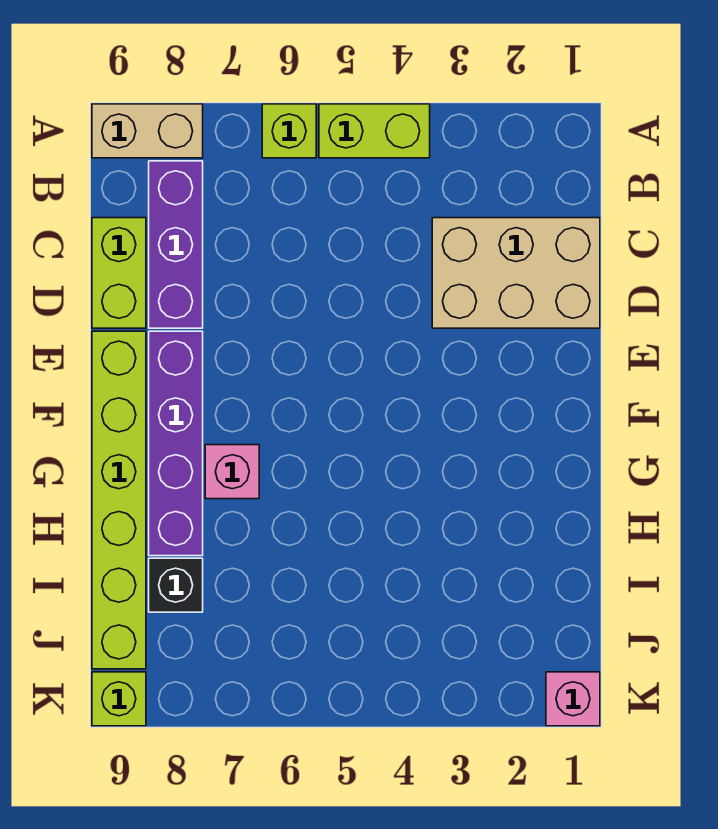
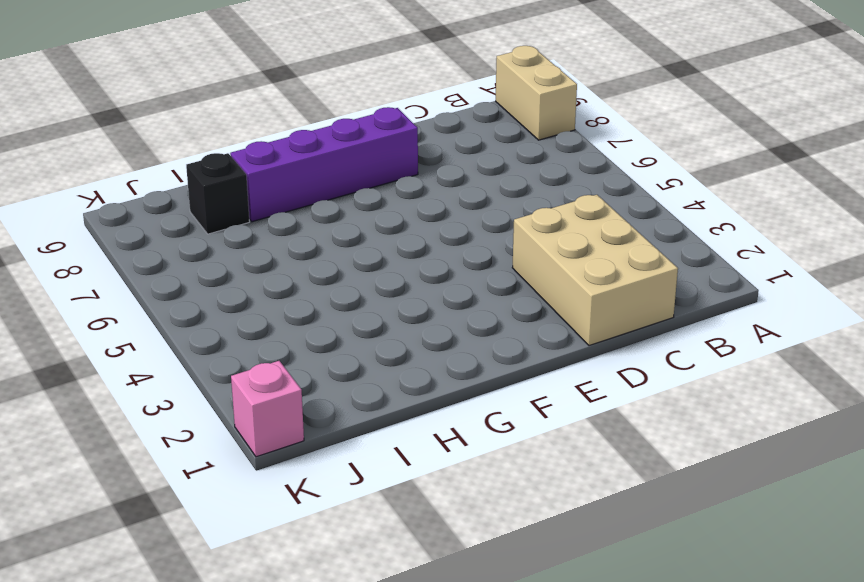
none -> lime brick A4:A5 level 1
none -> lime brick A6 level 1
none -> purple brick B8:D8 level 1

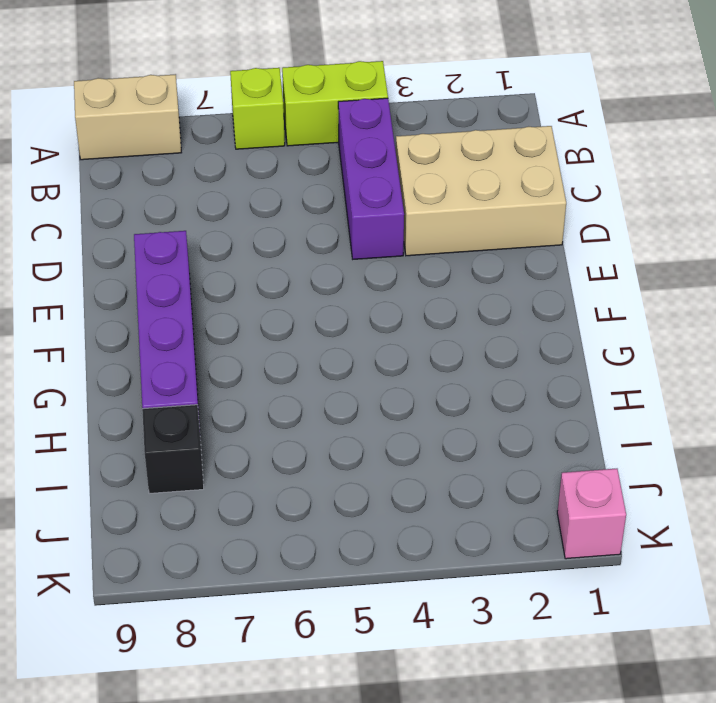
purple brick B4:D4 level 1 -> purple brick B8:D8 level 1
none -> lime brick C9:D9 level 1
none -> lime brick E9:J9 level 1
none -> pink brick G7 level 1

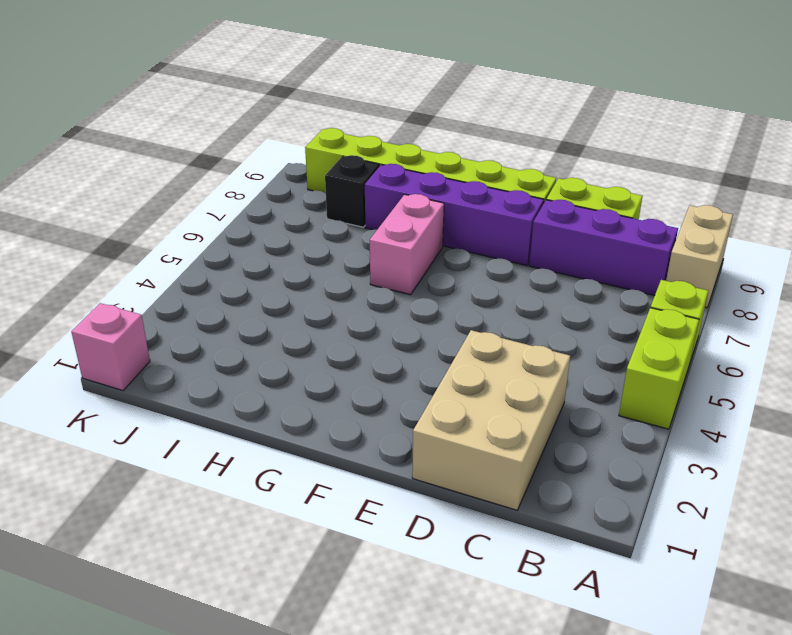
pink brick G6:G7 level 1 -> pink brick G7 level 1
none -> lime brick K9 level 1

